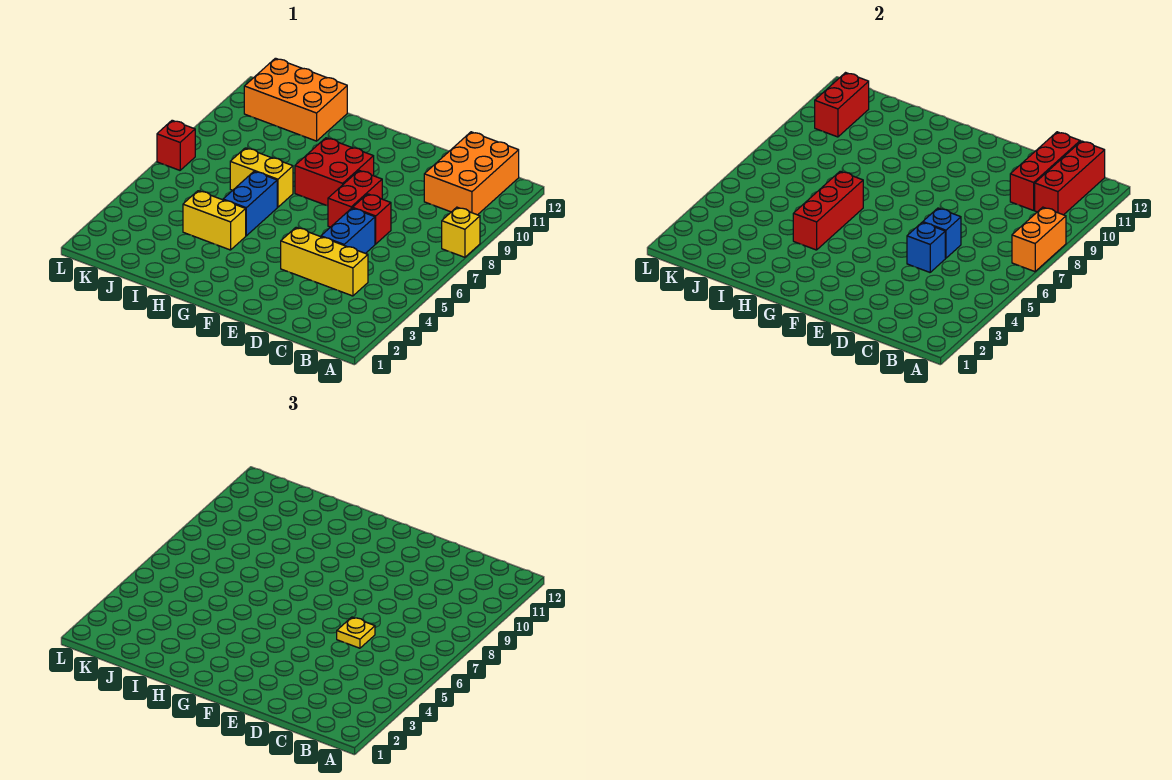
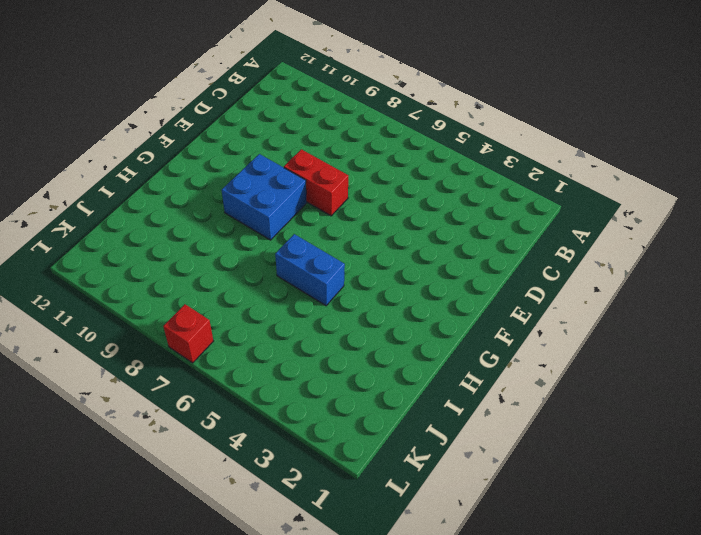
blue brick F8:G9 level 1 -> red brick F8:G9 level 1
none -> yellow brick A8 level 1
none -> orange brick B10:C12 level 1
none -> yellow brick C4:E4 level 1

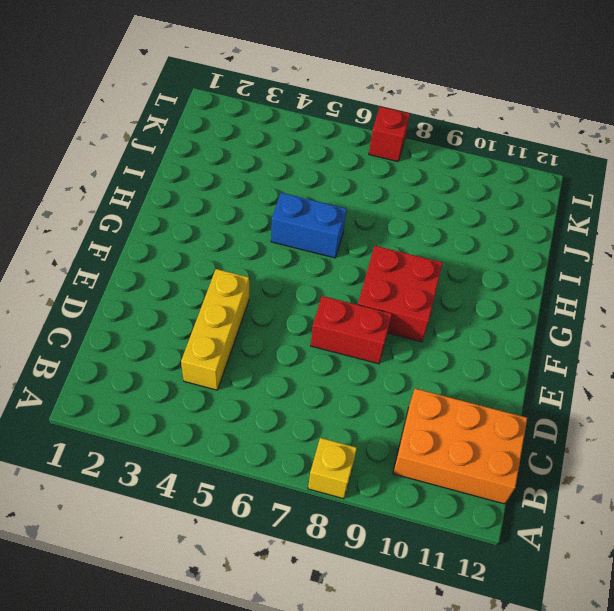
none -> blue brick D5:D6 level 1
none -> red brick D7 level 1
none -> yellow brick H4:I4 level 1

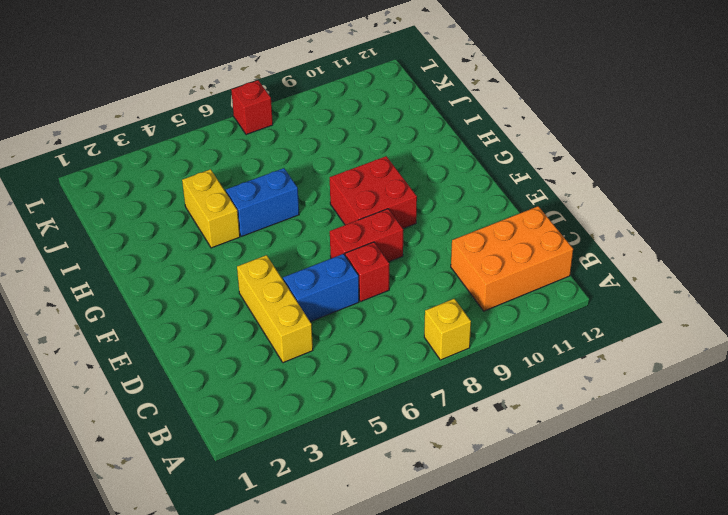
none -> yellow brick H7:I7 level 1
none -> orange brick I11:K12 level 1
none -> orange brick A7:A8 level 2

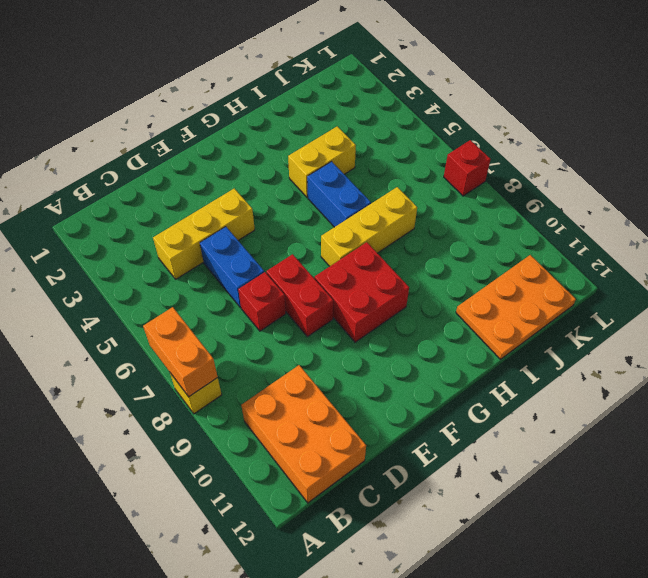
yellow brick G7:I7 level 1 -> yellow brick H7:I7 level 1
orange plate I11:K12 level 1 -> orange brick I11:K12 level 1
none -> red brick B10:B12 level 2
none -> red brick C10:C12 level 2
none -> blue brick D5 level 2

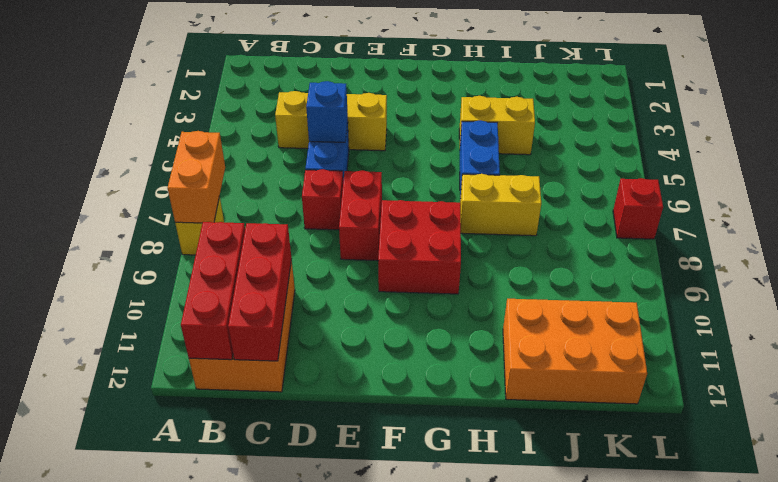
none -> blue brick D6 level 2
none -> red brick H4:H6 level 2
none -> red brick K10:K11 level 2

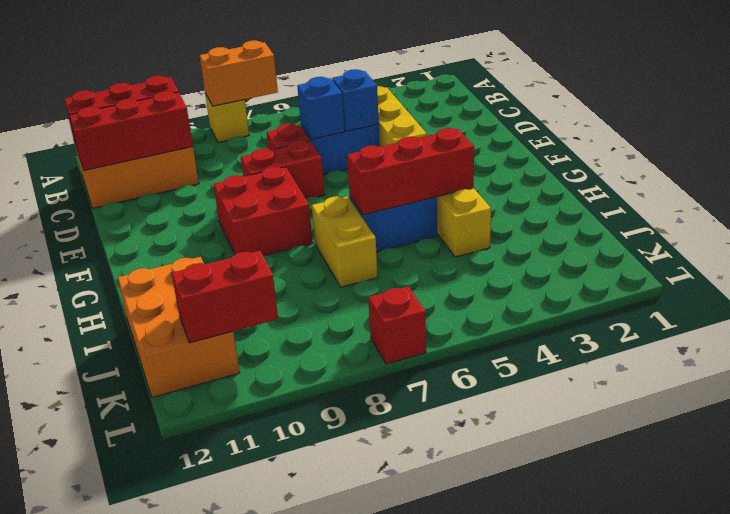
none -> yellow plate D6 level 3

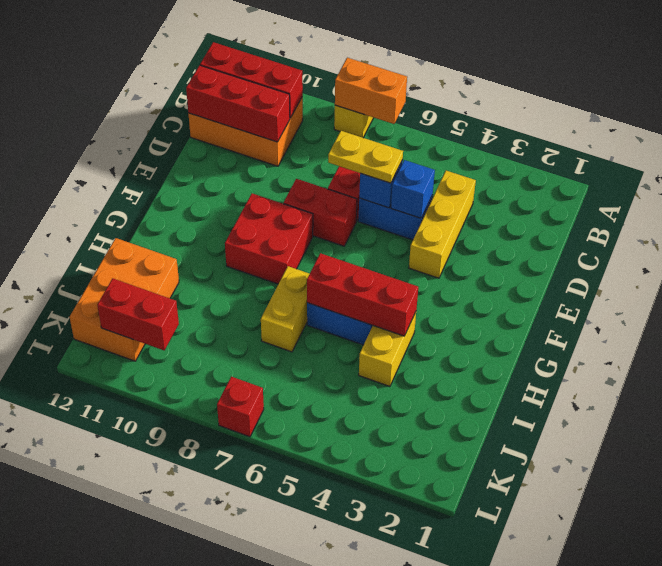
yellow plate D6:D7 level 3 -> yellow plate D6 level 3

